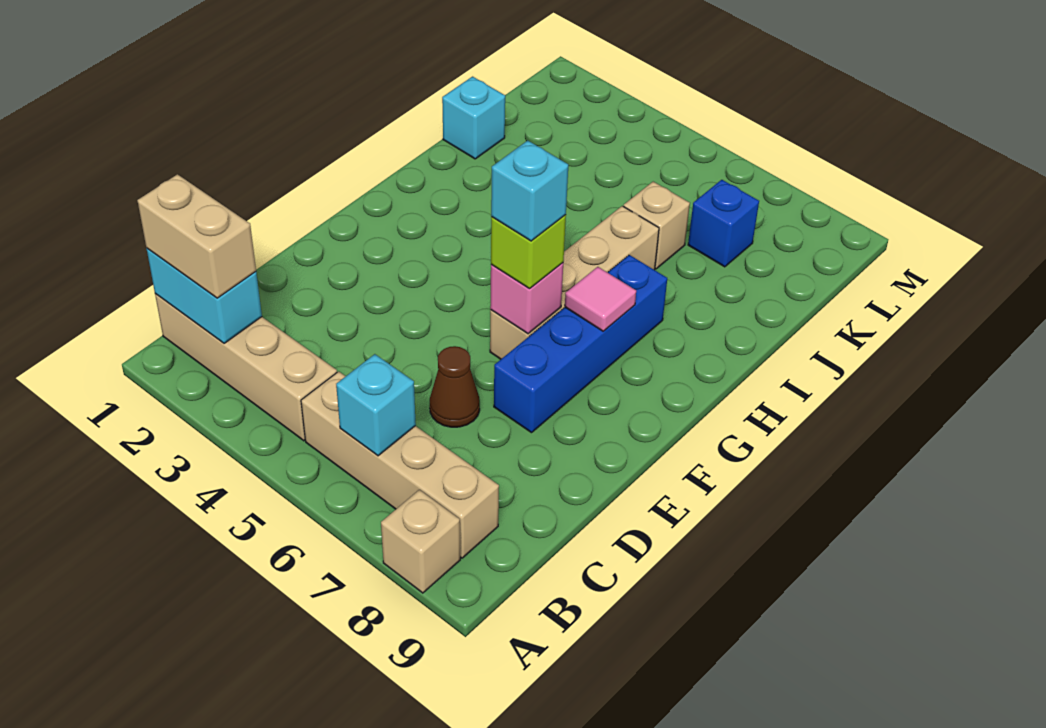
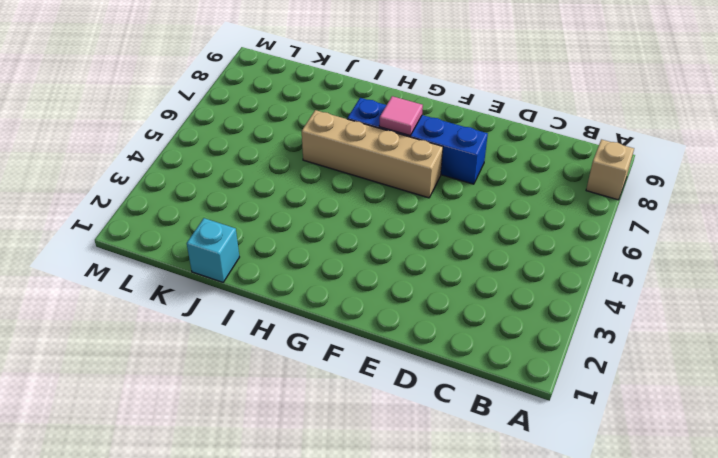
none -> tan brick B1:B4 level 1
none -> tan brick B5:B8 level 1
none -> brown cone D6 level 1

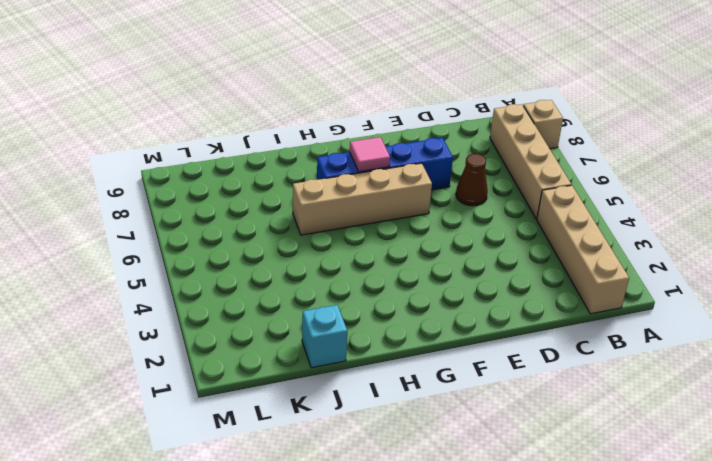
none -> tan brick J6 level 1
none -> blue brick K7 level 1
none -> cyan brick B1:B2 level 2

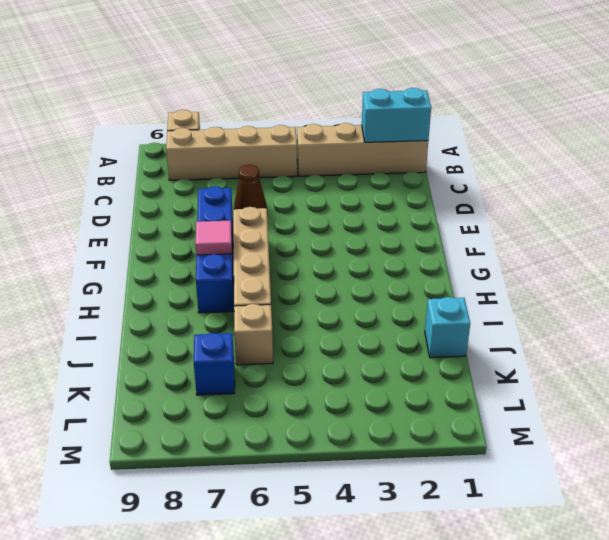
none -> cyan brick B6 level 2
none -> pink brick F6 level 2
none -> tan brick B1:B2 level 3

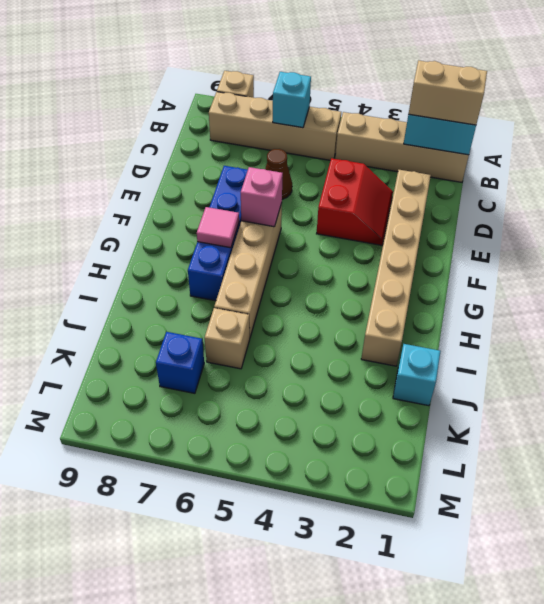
tan brick D2:I2 level 1 -> none
red slope D3:E4 level 1 top 4 -> none
none -> lime brick F6 level 3
none -> cyan brick F6 level 4

